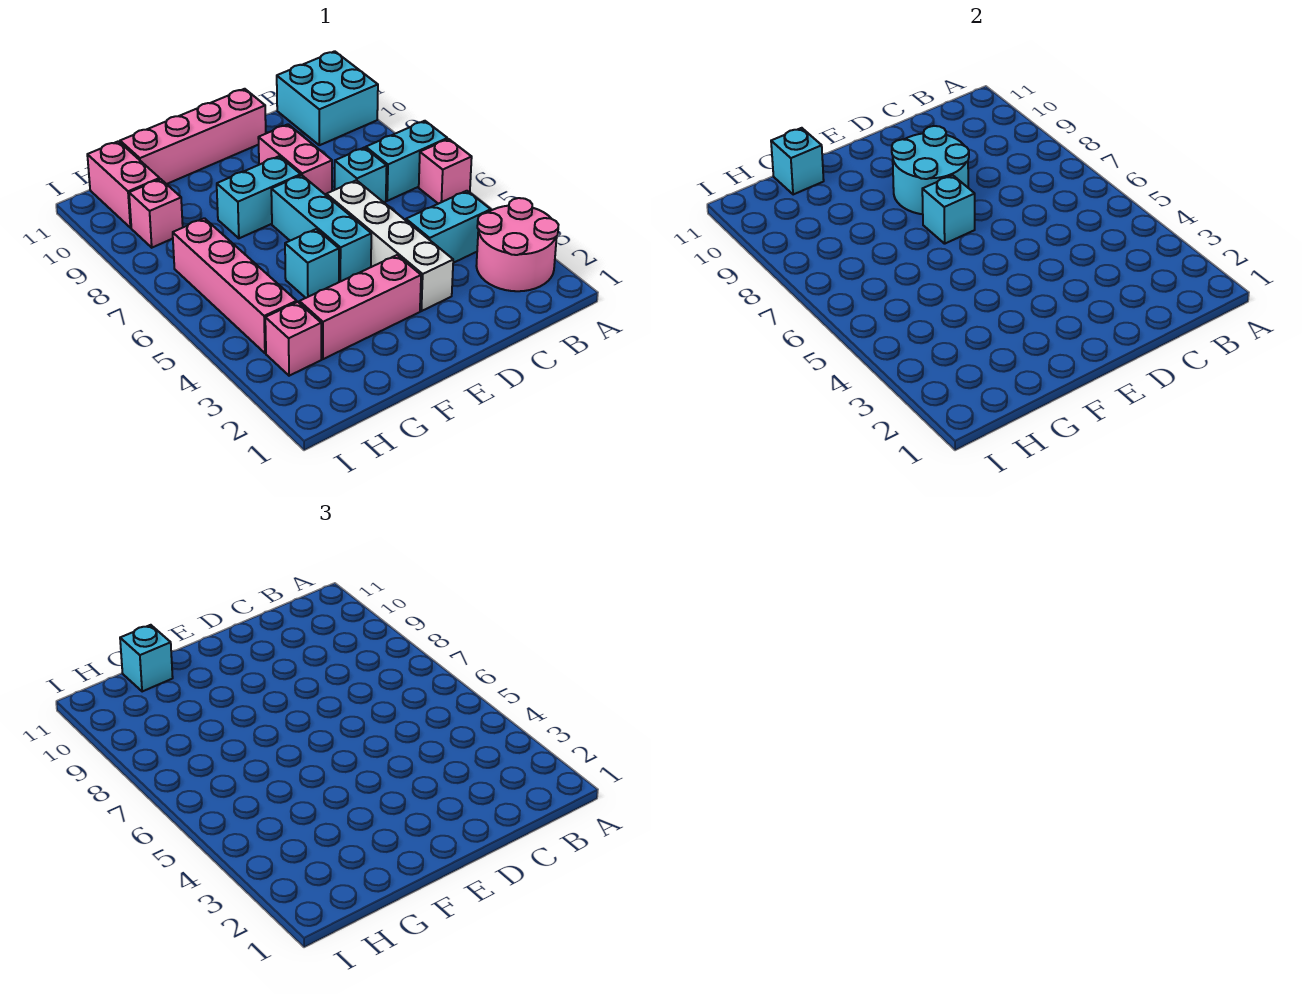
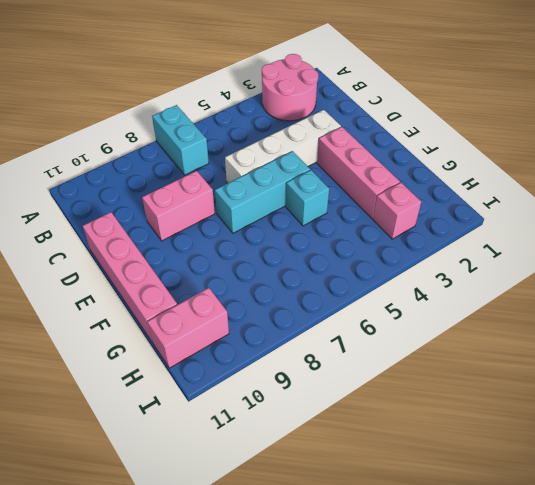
none -> pink brick A6 level 1
none -> cyan brick A10:B11 level 1
none -> cyan brick B4:C4 level 1

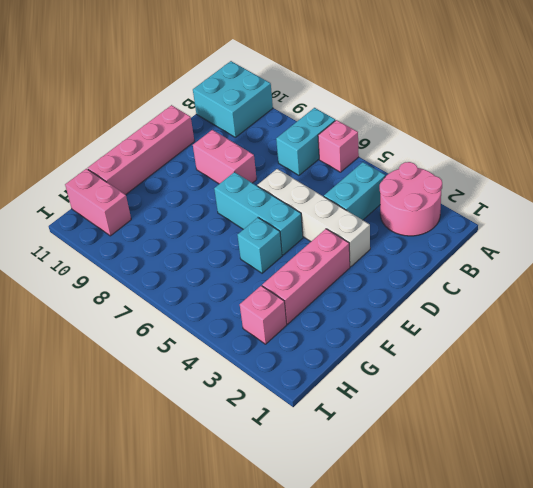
none -> cyan brick C7 level 1
none -> cyan brick E8:F8 level 1
none -> pink brick H4:H7 level 1

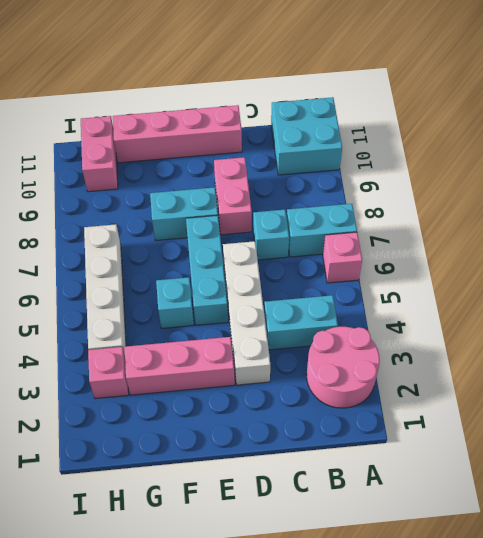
white brick H4:H7 level 1 -> pink brick H4:H7 level 1
none -> pink brick H9 level 1
none -> cyan round brick D8:E9 level 2
none -> cyan brick E7 level 2

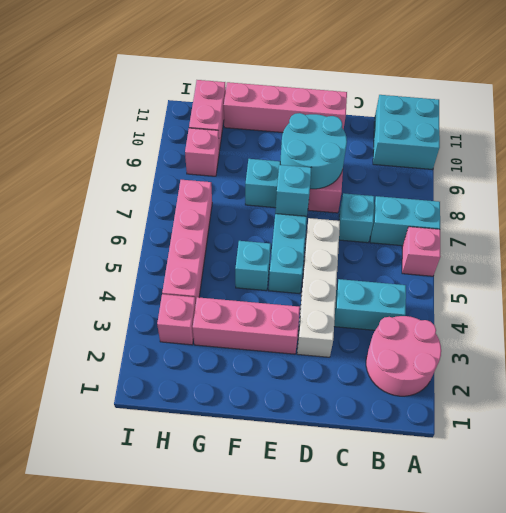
none -> cyan brick G11 level 2
none -> cyan brick G11 level 3

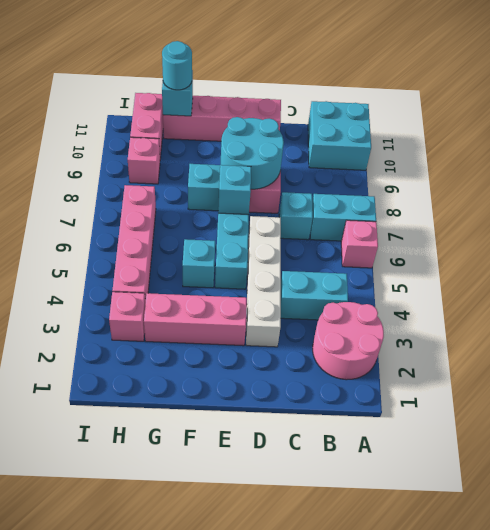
cyan round brick G11 level 3 -> cyan brick G11 level 3

